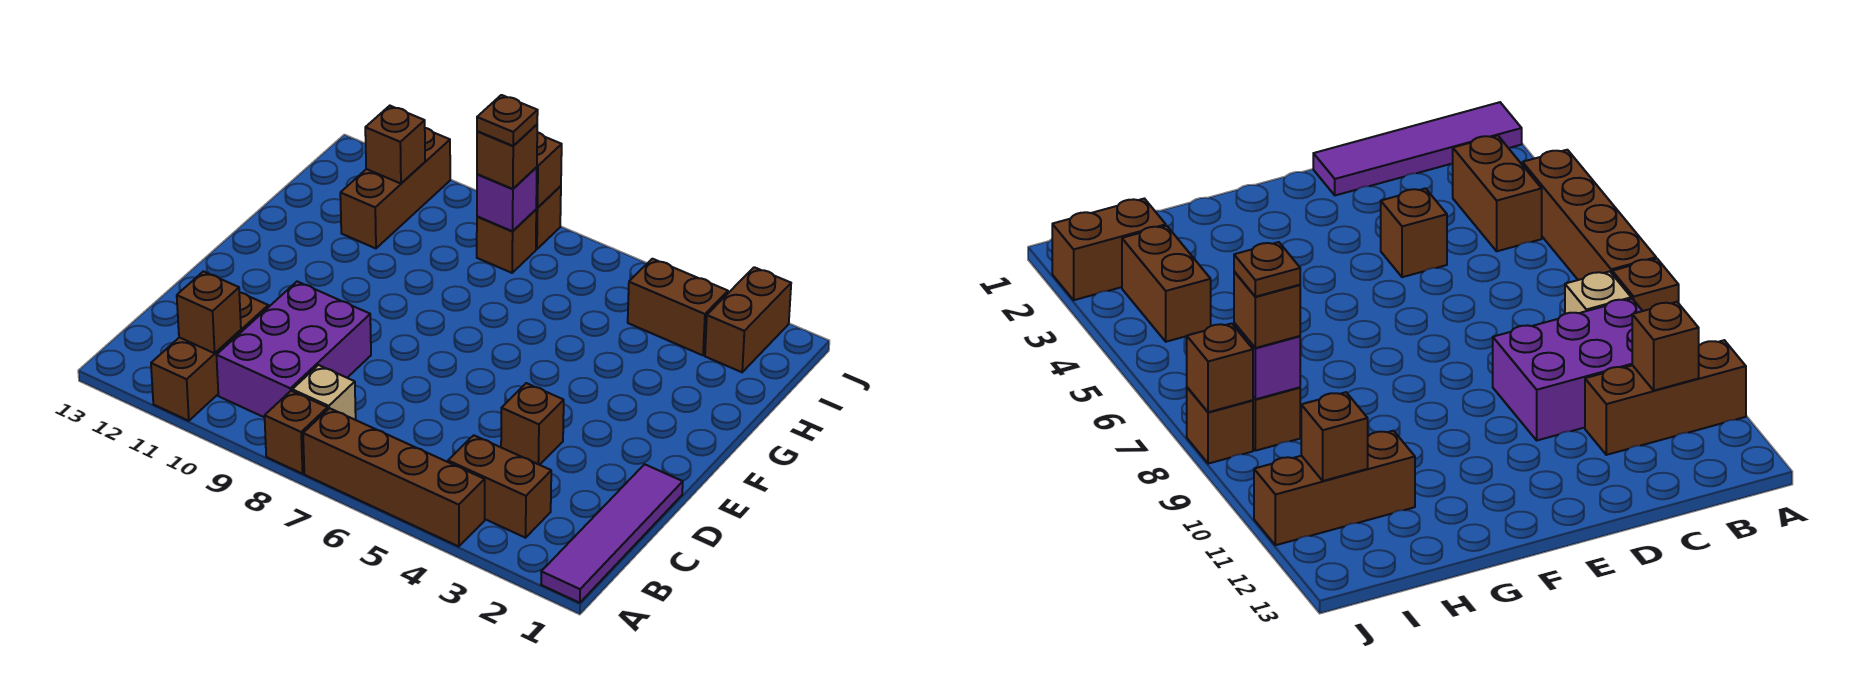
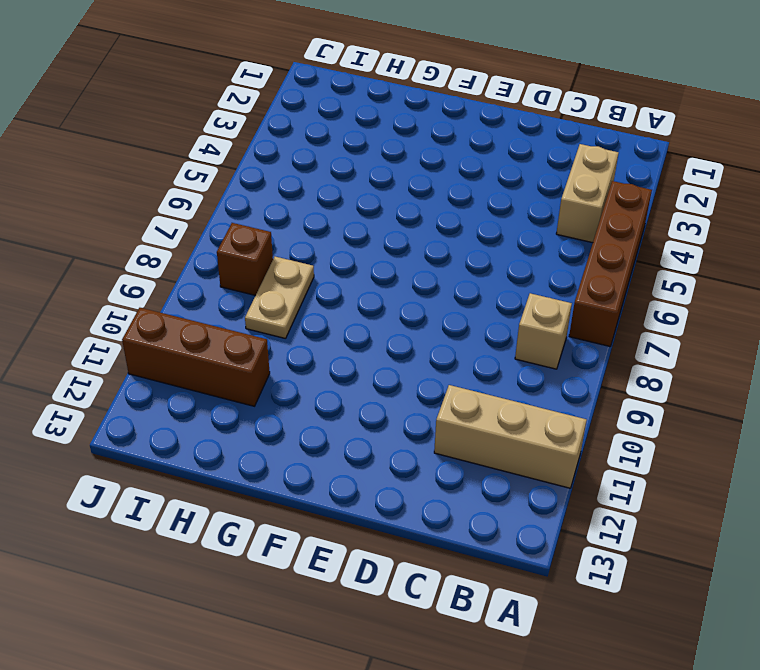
tan brick A11:C11 level 1 -> brown brick A11:C11 level 1
tan brick B3:B4 level 1 -> brown brick B3:B4 level 1
tan plate H8:H9 level 1 -> none
none -> purple tile A1:D1 level 1
none -> brown brick A8 level 1
none -> purple brick B9:D10 level 1

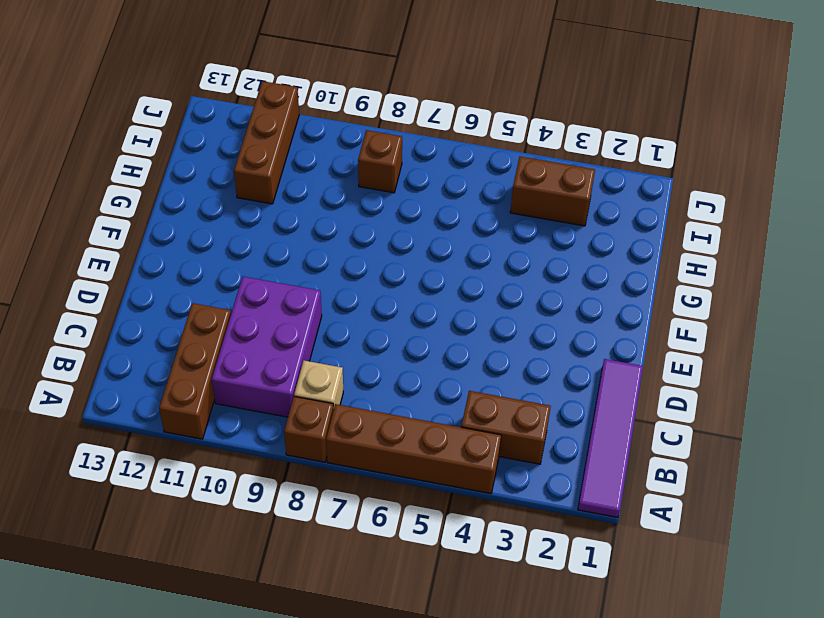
none -> brown brick D4 level 1
none -> brown brick I2:J2 level 1
none -> brown brick J8 level 1

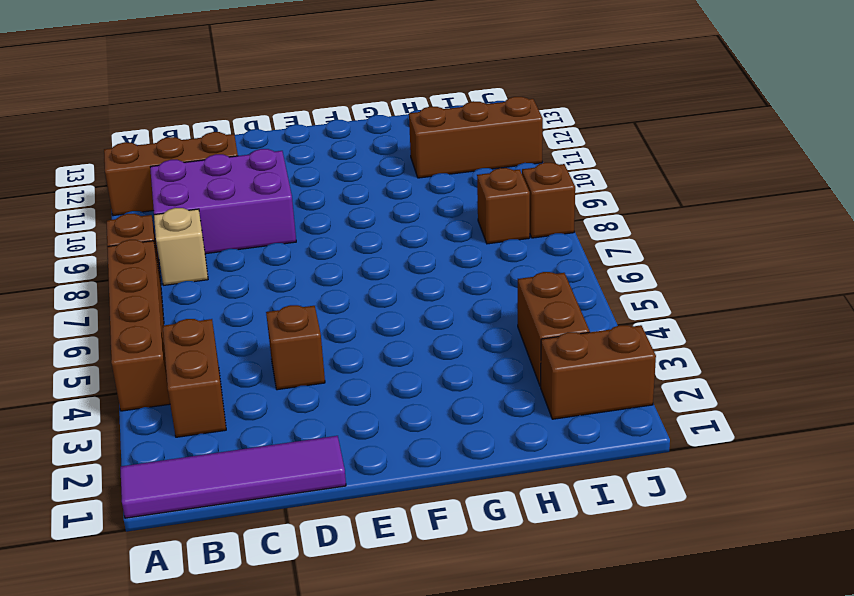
none -> brown brick B11 level 2
none -> purple brick I8 level 2
none -> brown brick I11 level 2

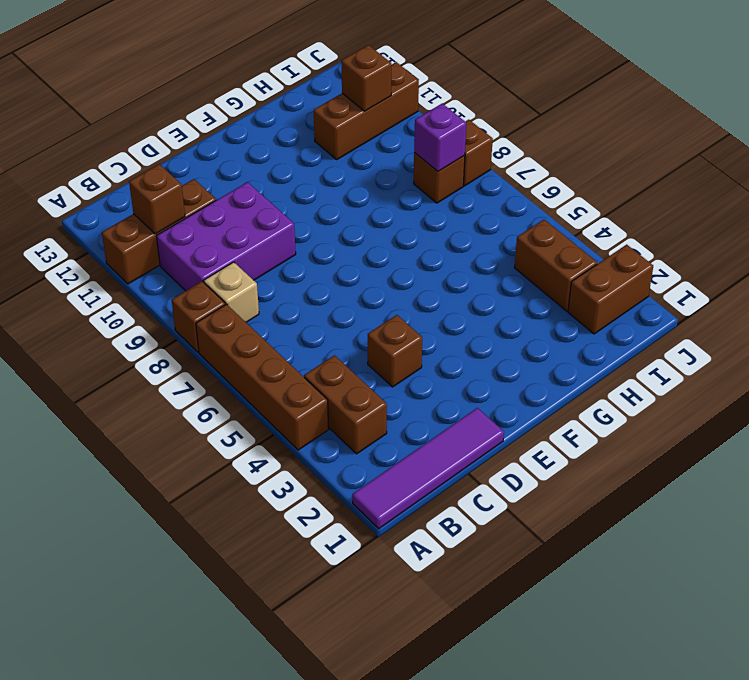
none -> brown brick J8 level 2
none -> brown brick I8 level 3
none -> brown plate I8 level 4

